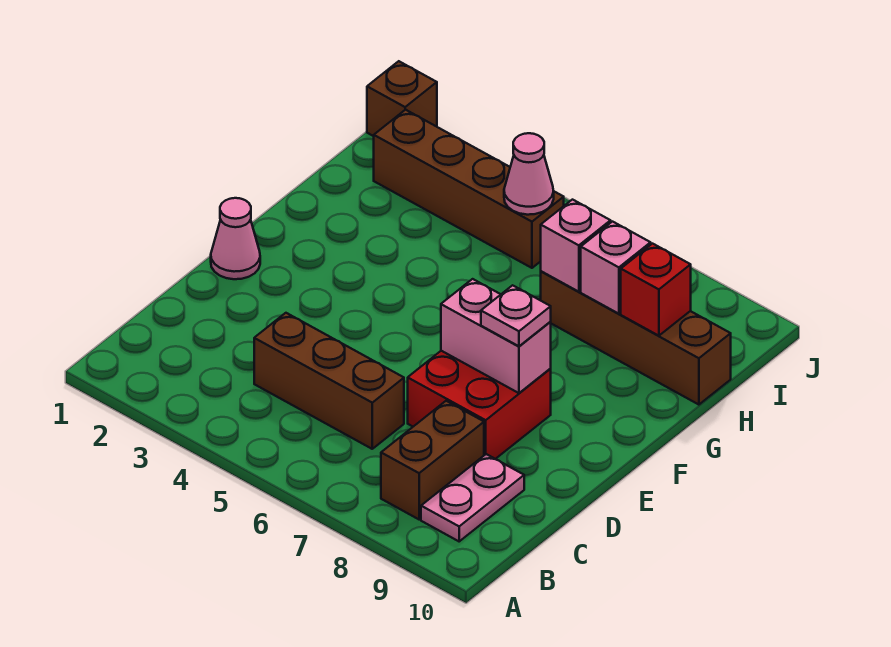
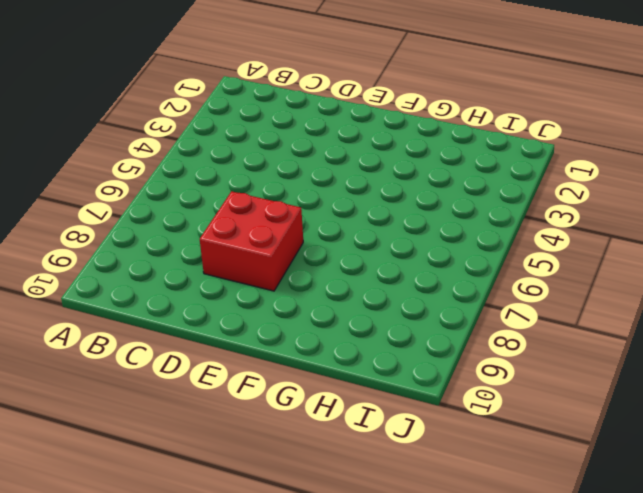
none -> brown brick B8:C8 level 1
none -> pink plate B9:C9 level 1
none -> brown brick C4:C6 level 1

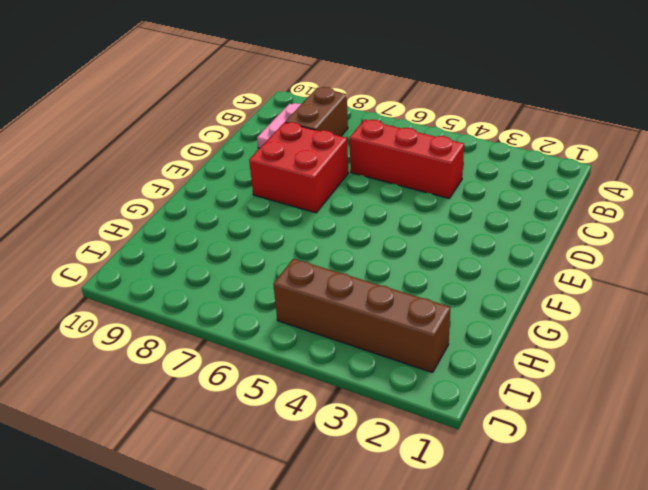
red brick C4:C6 level 1 -> brown brick C4:C6 level 1
none -> pink cone E1 level 1
none -> brown brick H7:H10 level 1
none -> brown brick J1 level 1

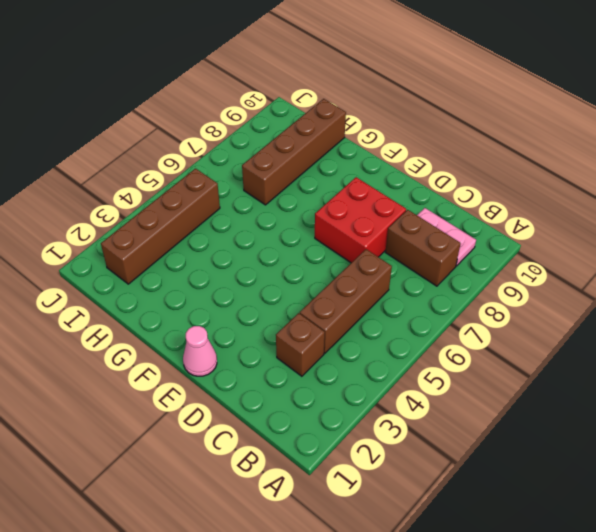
brown brick C3 level 1 -> brown brick J1 level 1
none -> pink brick E7:E8 level 2
none -> pink brick H7 level 2
none -> pink brick H8 level 2

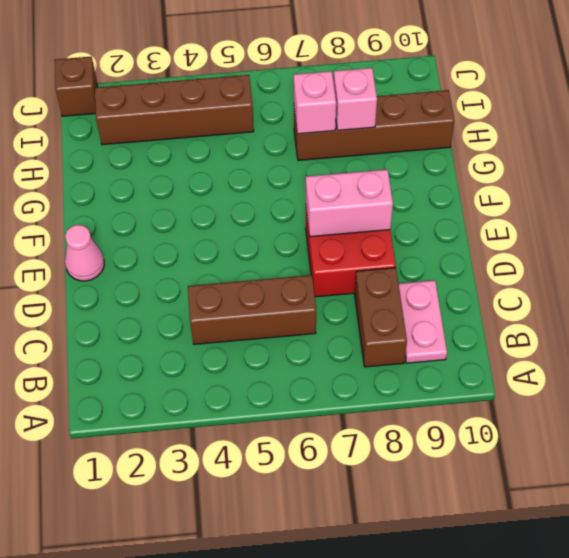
none -> red brick H9 level 2
none -> pink cone I5 level 2
none -> pink plate E8 level 3

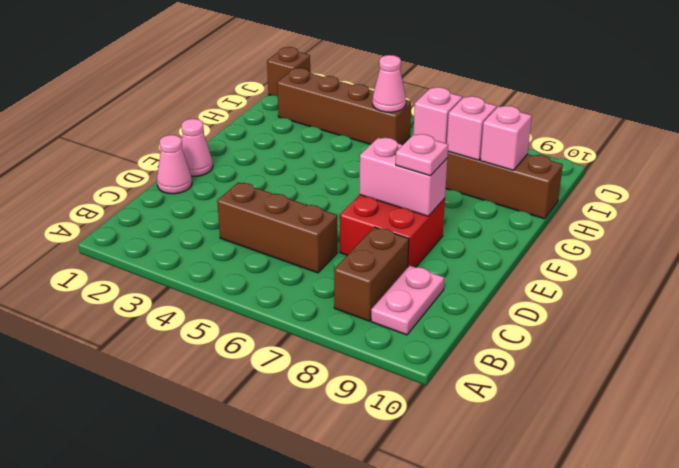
pink cone D1 level 1 -> none
pink brick H9 level 2 -> red brick H9 level 2

